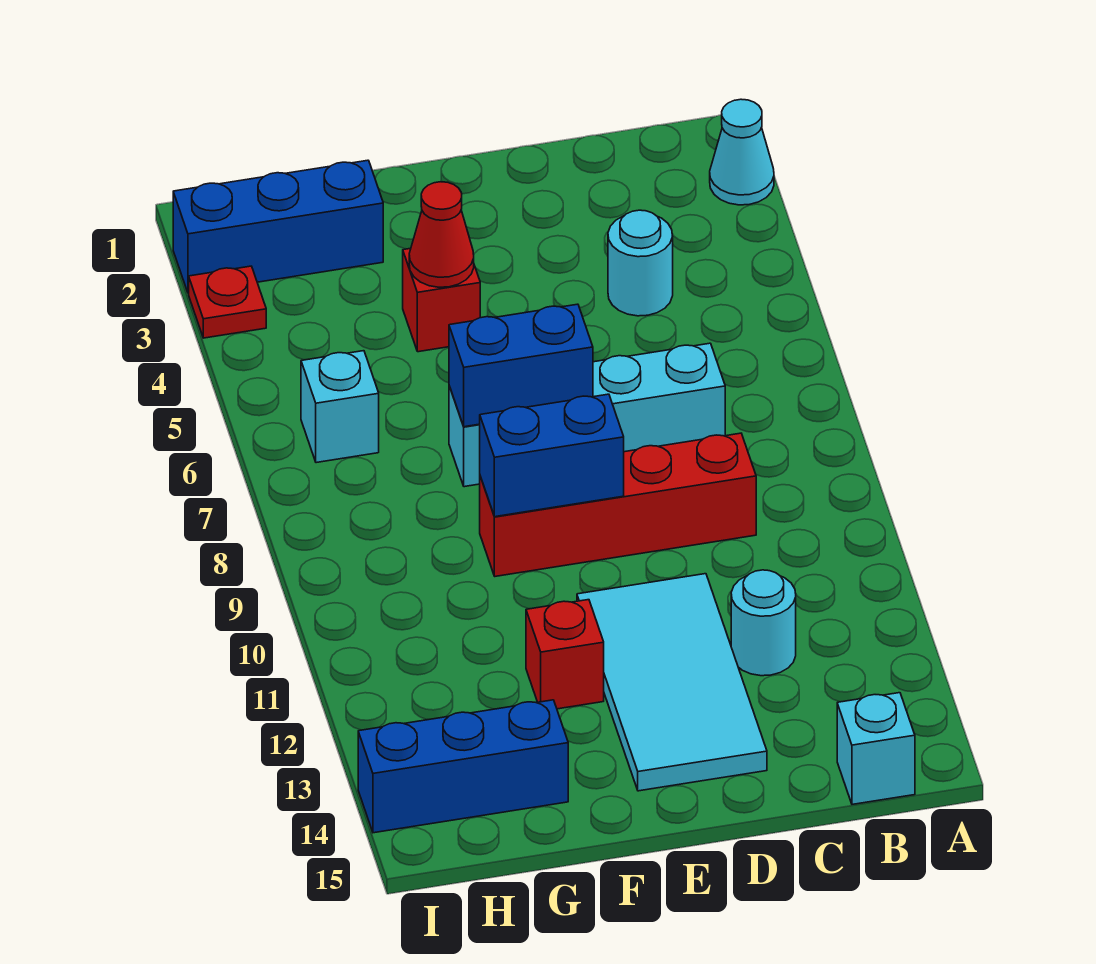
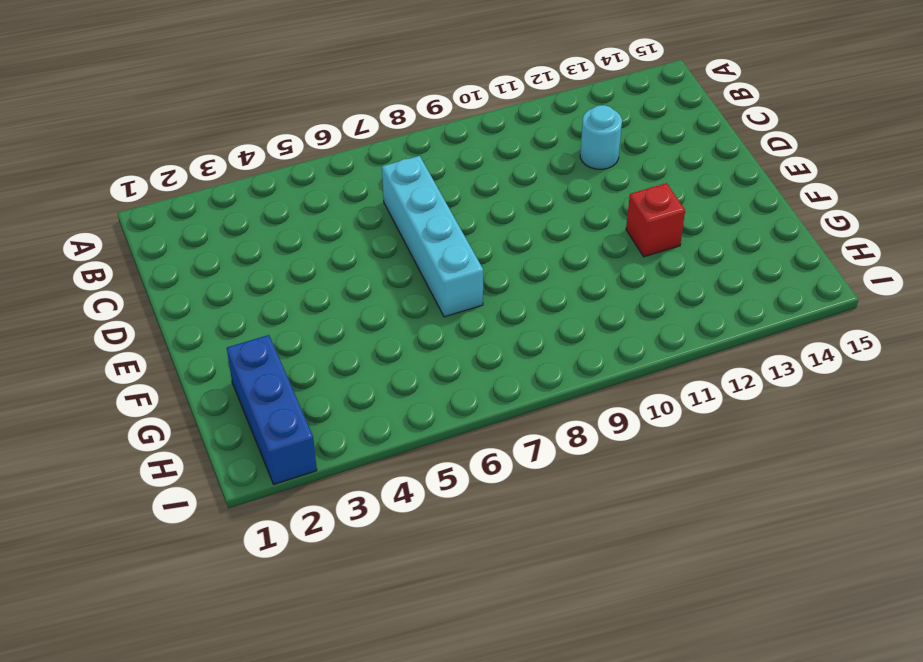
none -> cyan cone A2 level 1
none -> cyan brick B15 level 1
none -> cyan round brick C4 level 1

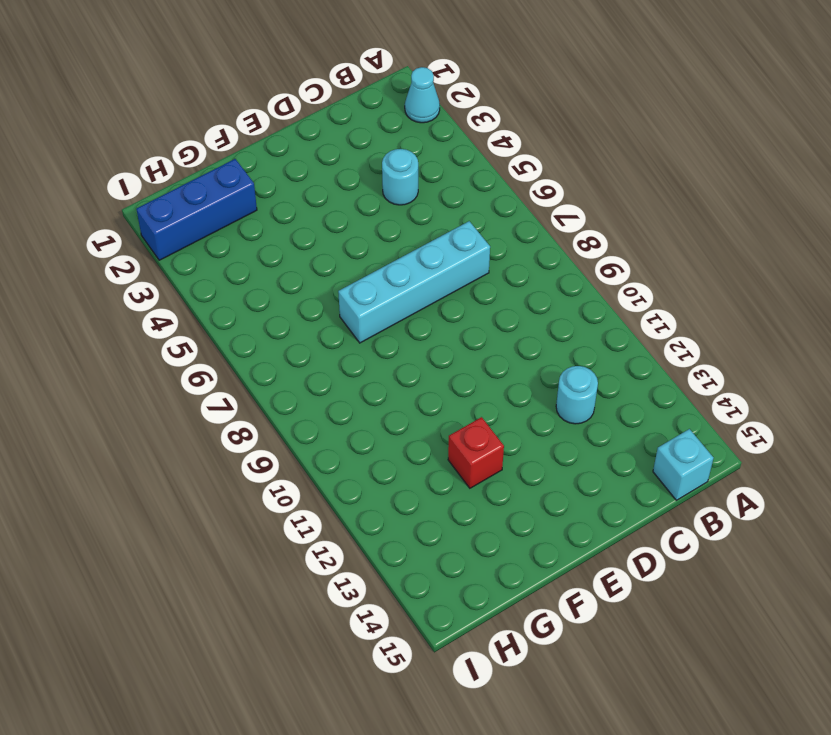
none -> red brick C9:F9 level 1
none -> cyan tile D11:E14 level 1
none -> red brick F4 level 1

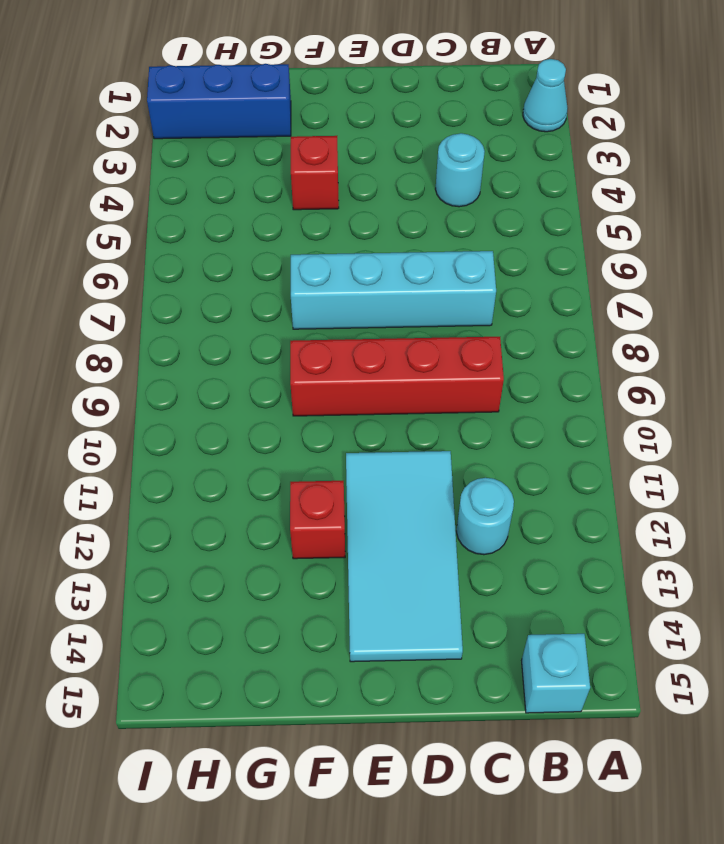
none -> blue brick G14:I14 level 1
none -> cyan brick H6 level 1
none -> red plate I3 level 1

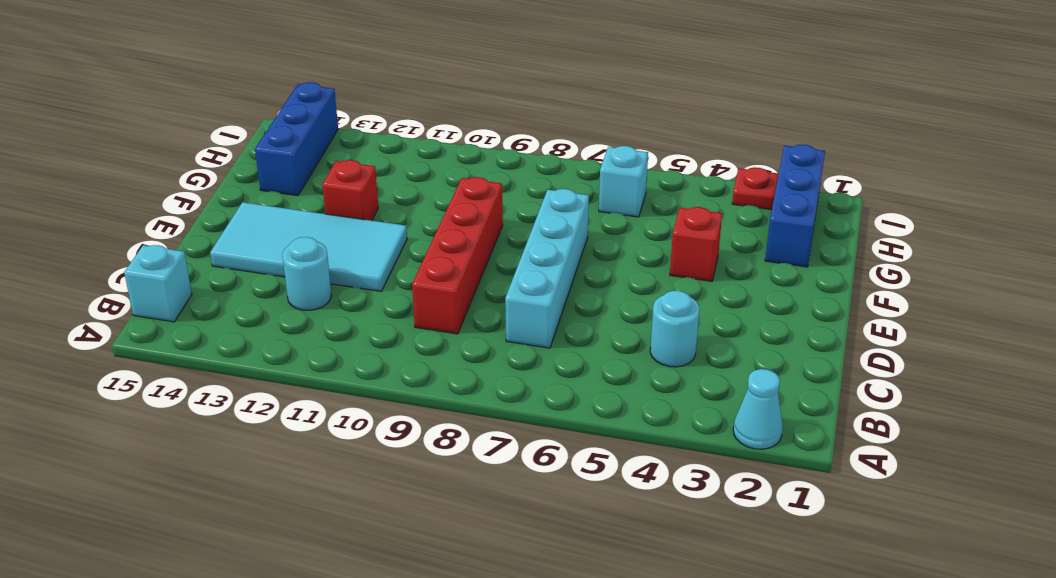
none -> blue brick E7:F7 level 2
none -> blue brick E9:F9 level 2
none -> red cone F4 level 2

